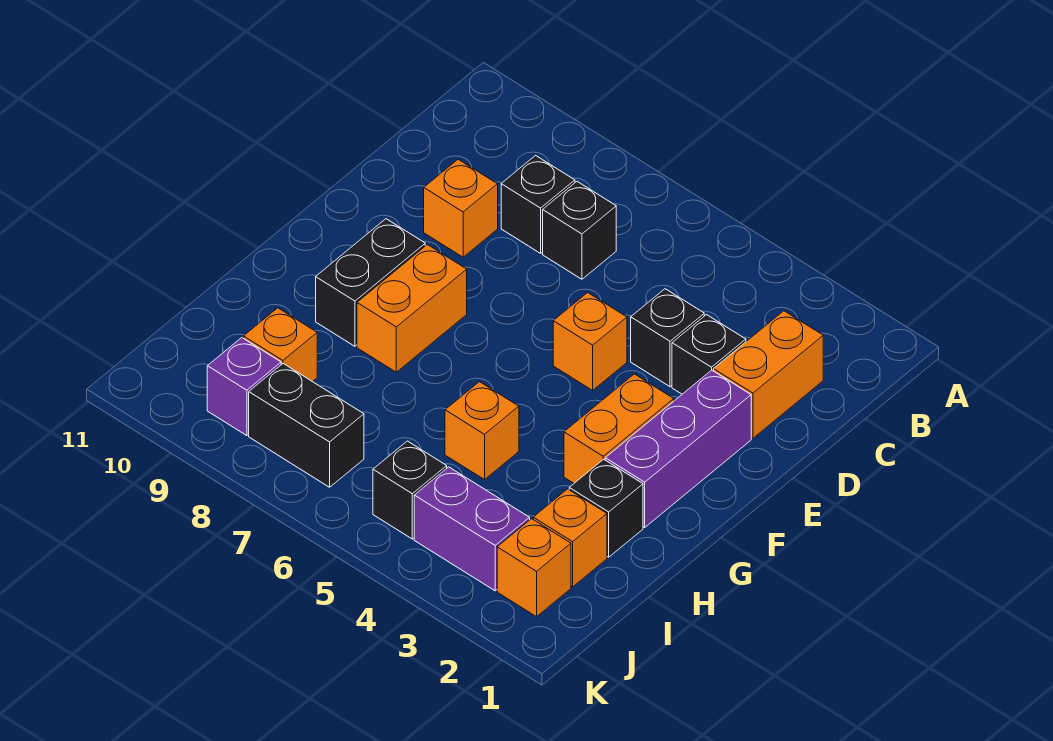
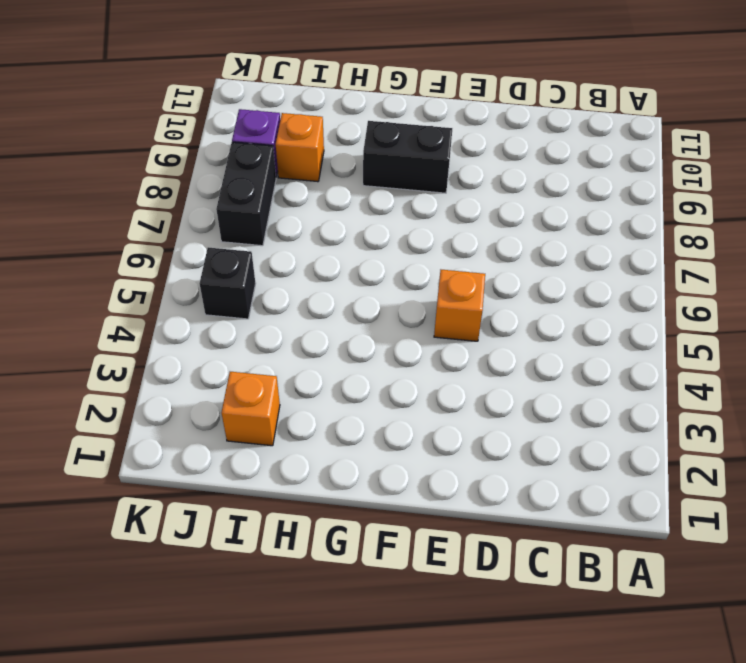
none -> orange brick C2:D2 level 1
none -> black brick C7 level 1
none -> black brick C8 level 1

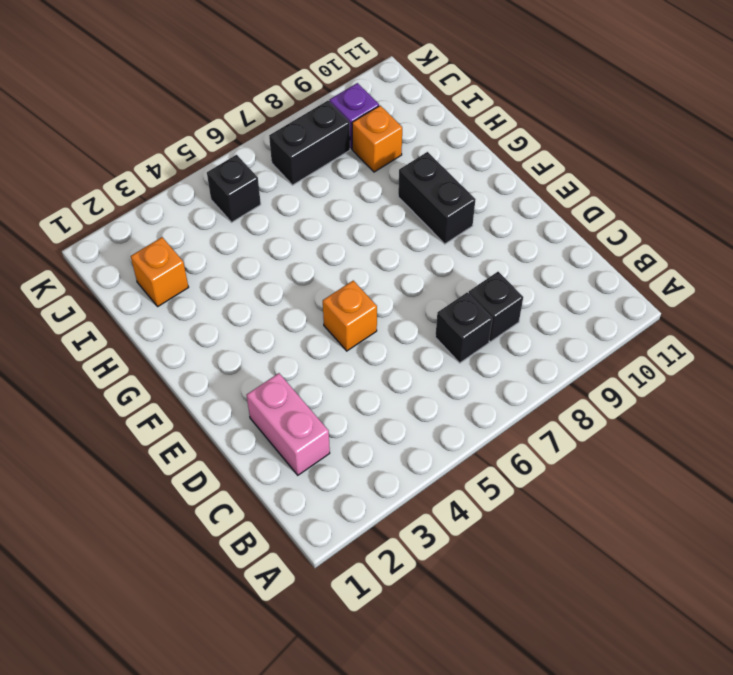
pink brick C2:D2 level 1 -> orange brick C2:D2 level 1
none -> black brick D3 level 1
none -> black brick D4 level 1
none -> orange brick D9 level 1

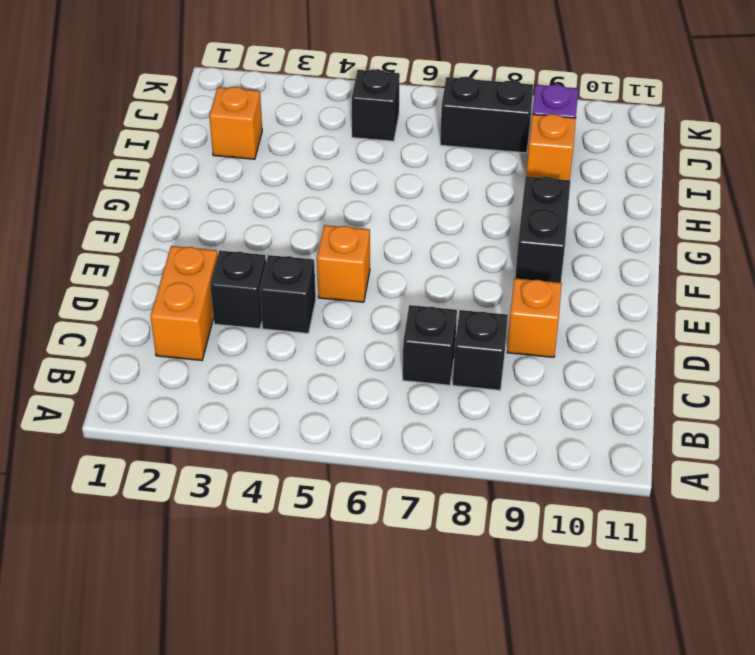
none -> purple brick E2:G2 level 1
none -> orange brick F3:G3 level 1
none -> orange brick F8:G8 level 1

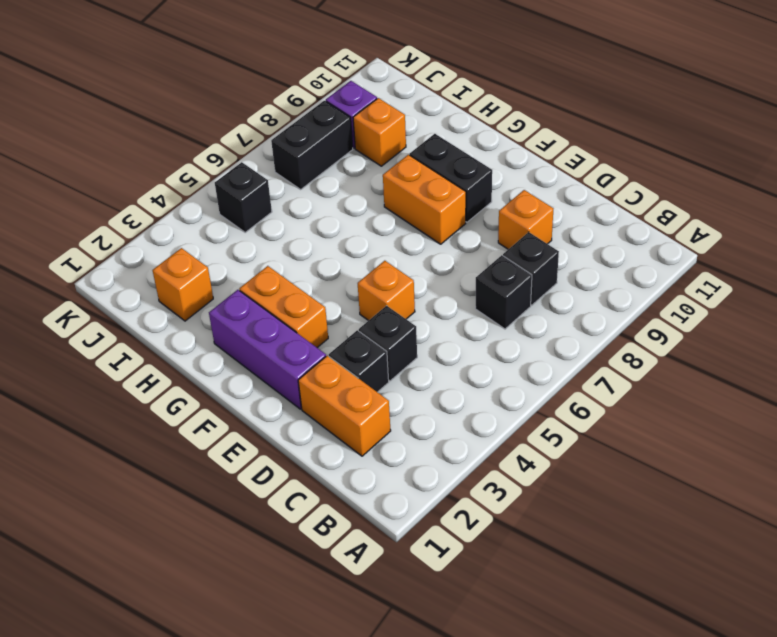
none -> black brick H2 level 1
none -> orange brick H5 level 1
none -> orange brick J2 level 1

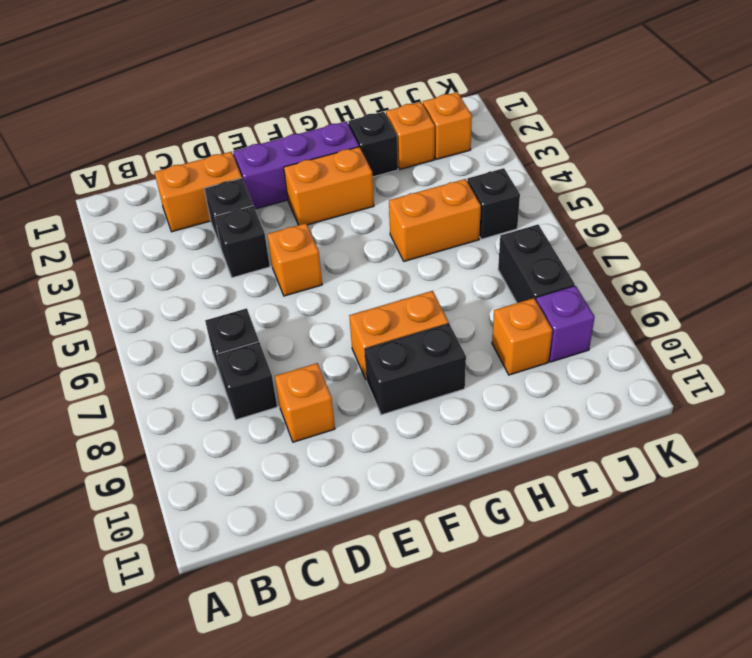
orange brick H5:I5 level 1 -> orange brick H5 level 1
none -> purple brick J3:J4 level 1

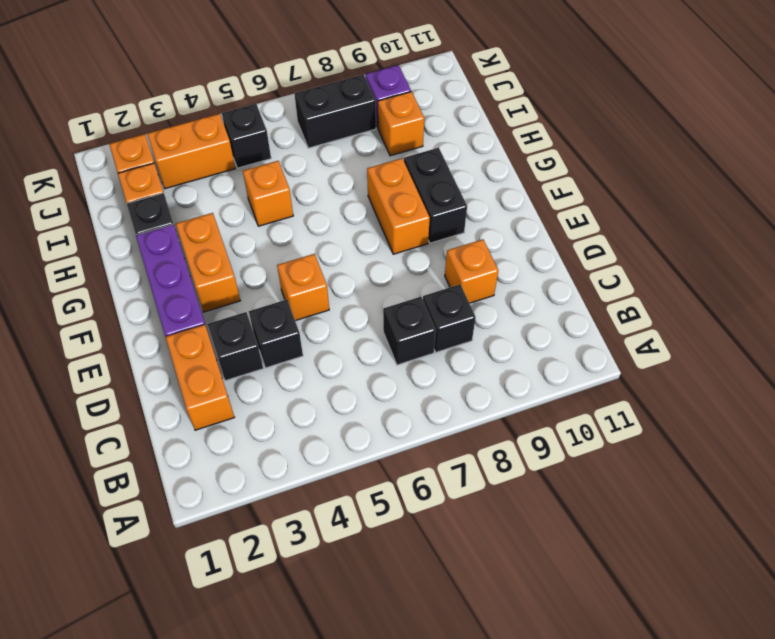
orange brick J3:J4 level 1 -> purple brick J3:J4 level 1

